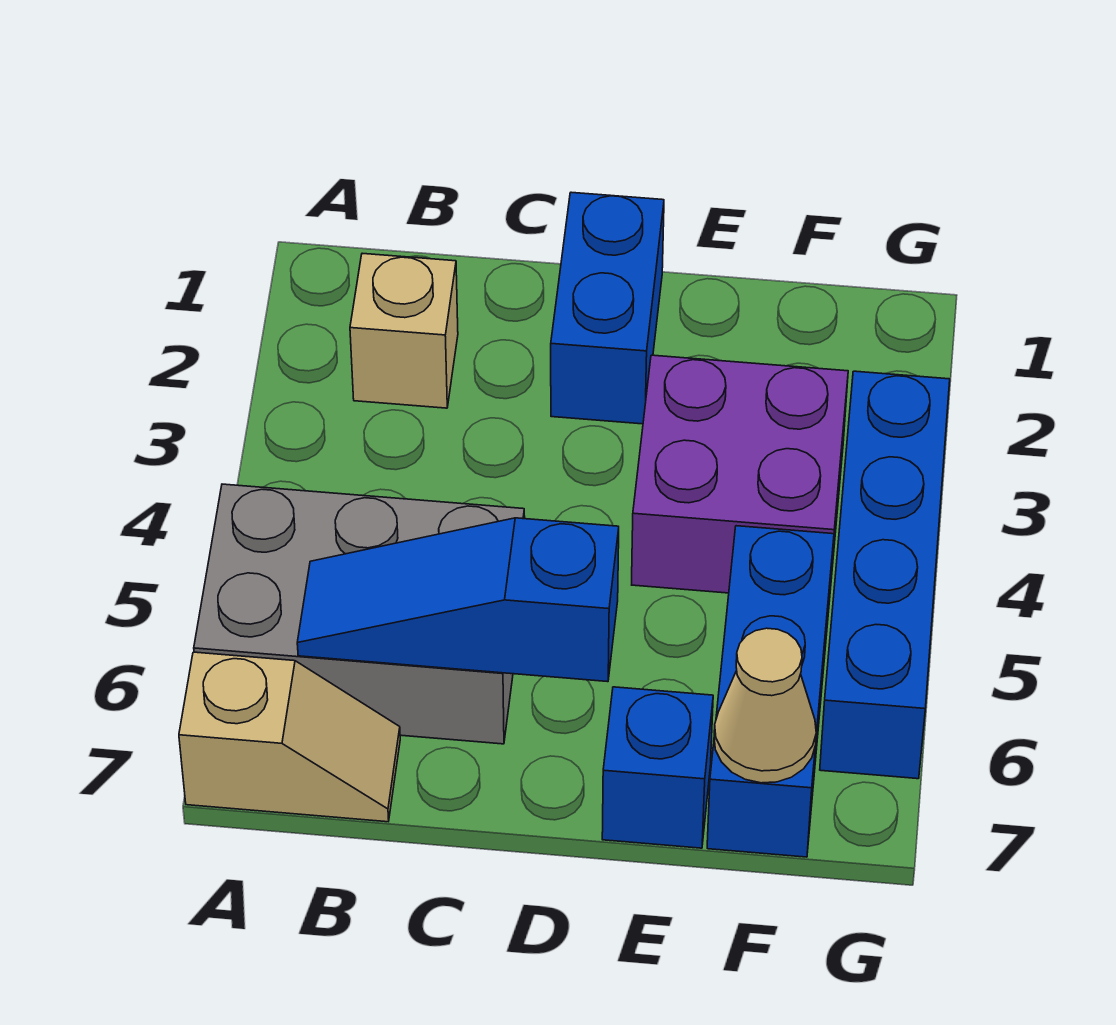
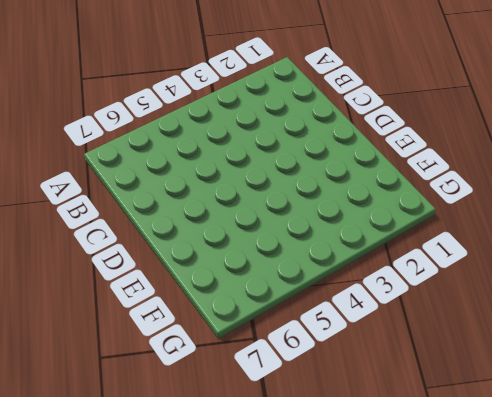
none -> grey brick A5:C6 level 1
none -> tan slope A7:B7 level 1 top A

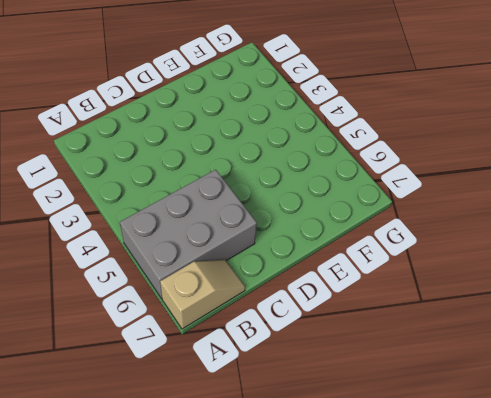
none -> tan brick B2 level 1
none -> blue brick D1:D2 level 1

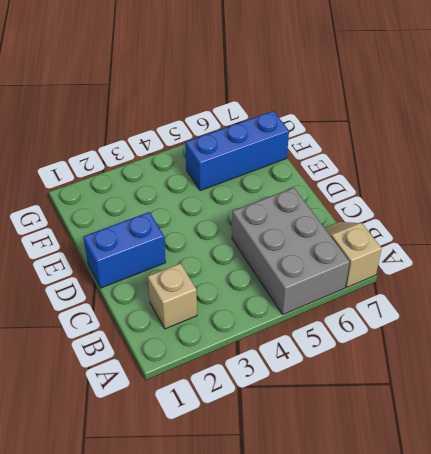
none -> purple brick E3:F4 level 1
none -> blue brick E7 level 1

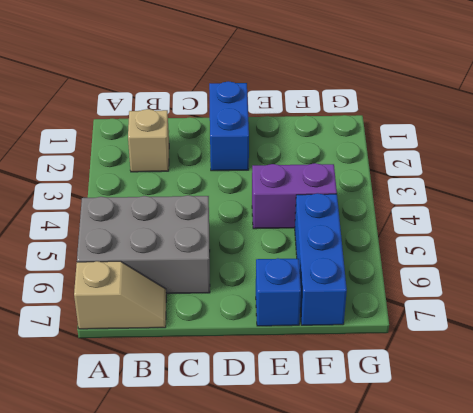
purple brick E4:F4 level 1 -> purple brick E3:F4 level 1
none -> blue brick G3:G6 level 1
none -> blue slope B6:D6 level 2 top D

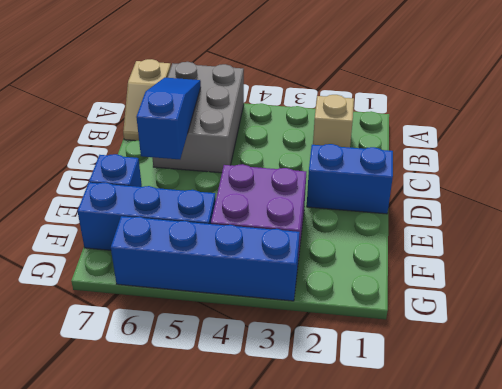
none -> tan cone F7 level 2

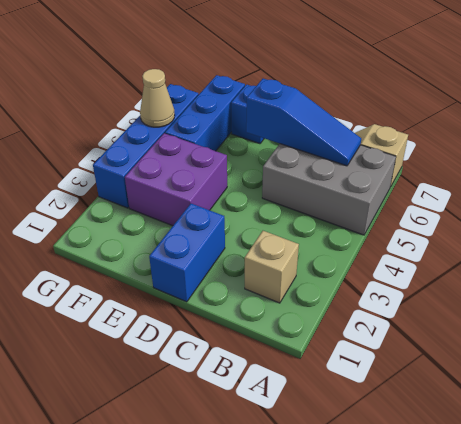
tan cone G5 level 2 -> tan cone F7 level 2

